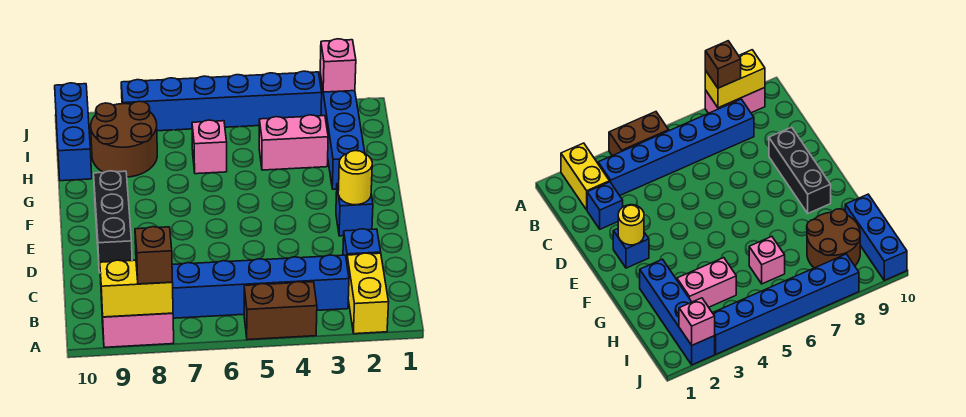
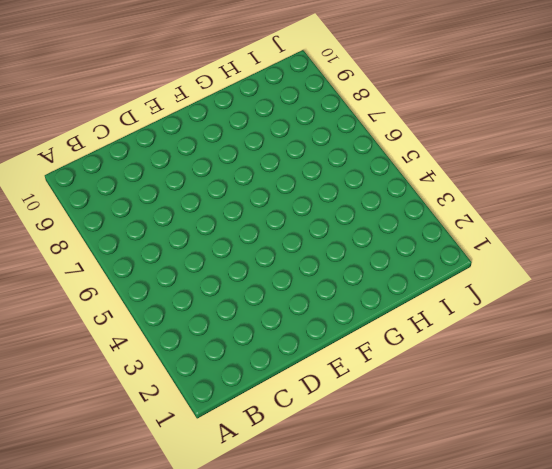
none -> yellow brick A2:B2 level 1
none -> brown brick A4:A5 level 1
none -> pink brick A8:A9 level 1

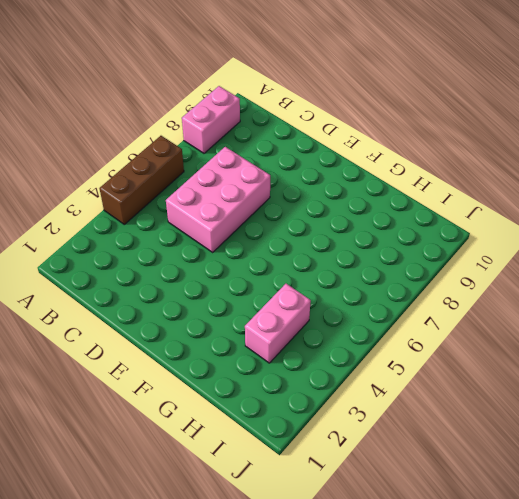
brown brick A4:A6 level 1 -> brown brick A4:A5 level 1
pink brick C5:D7 level 1 -> none
none -> yellow brick A2:B2 level 1
none -> blue brick B3:B8 level 1
none -> blue brick C2 level 1

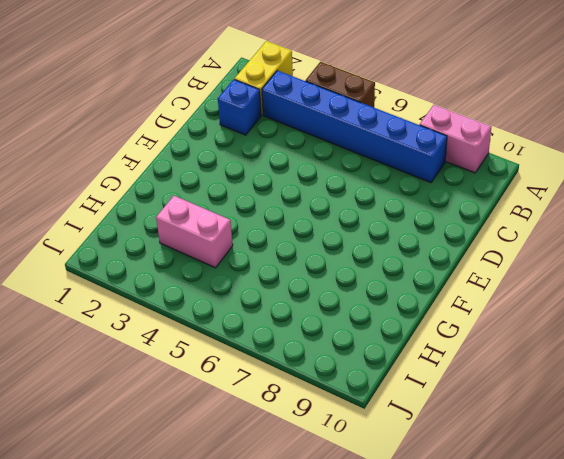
none -> black brick D9:F9 level 1
none -> blue brick E2 level 1
none -> blue brick G2:J2 level 1

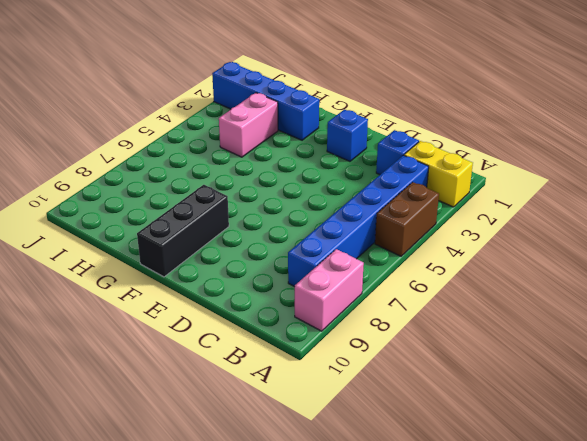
black brick F8:F10 level 1 -> black brick D9:F9 level 1
none -> pink brick H6 level 1
none -> brown round brick H8:I9 level 1
none -> blue brick H10:J10 level 1

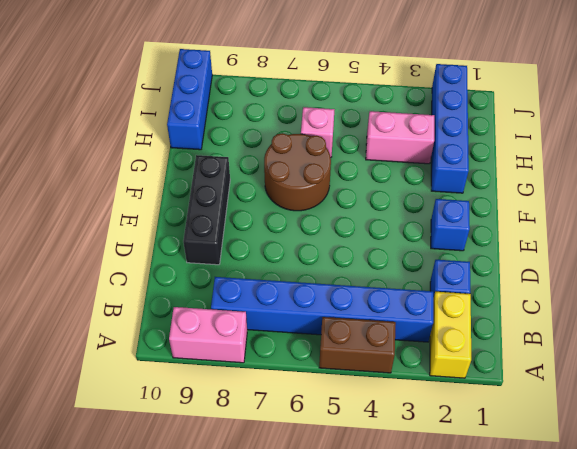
brown round brick F6:G7 level 1 -> brown round brick H8:I9 level 1
none -> blue brick J3:J8 level 1
none -> yellow brick A8:A9 level 2
none -> yellow round brick E2 level 2

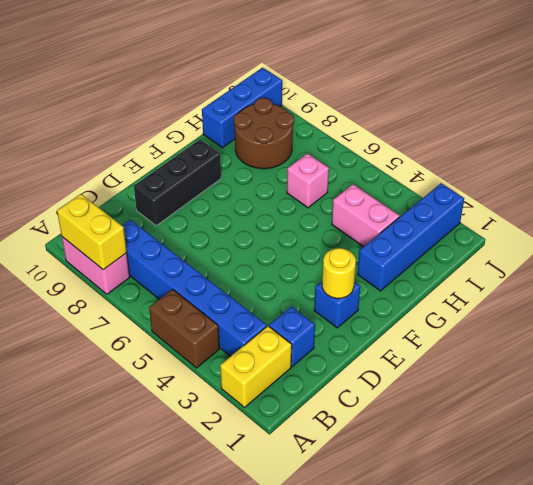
none -> blue brick J3:J8 level 1
none -> pink brick J2 level 2
none -> brown brick A8 level 3

